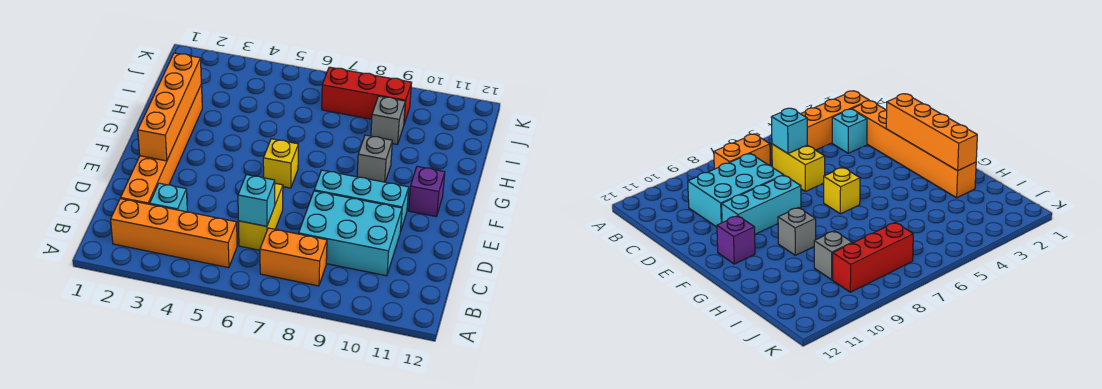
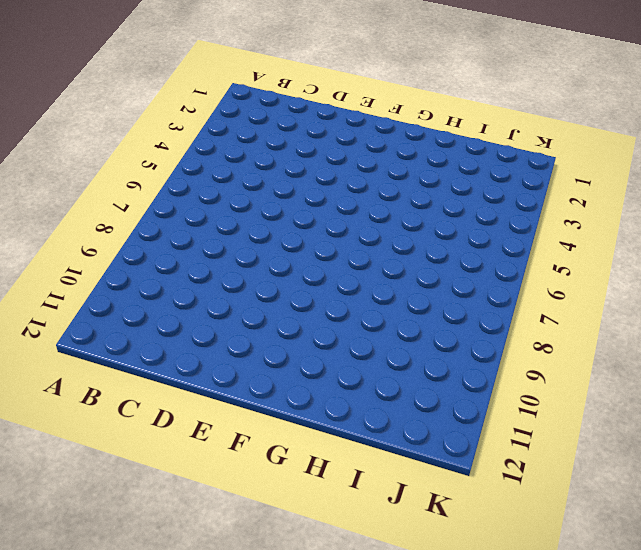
none -> orange brick B2:B5 level 1
none -> orange brick B7:B8 level 1
none -> orange brick C2:H2 level 1

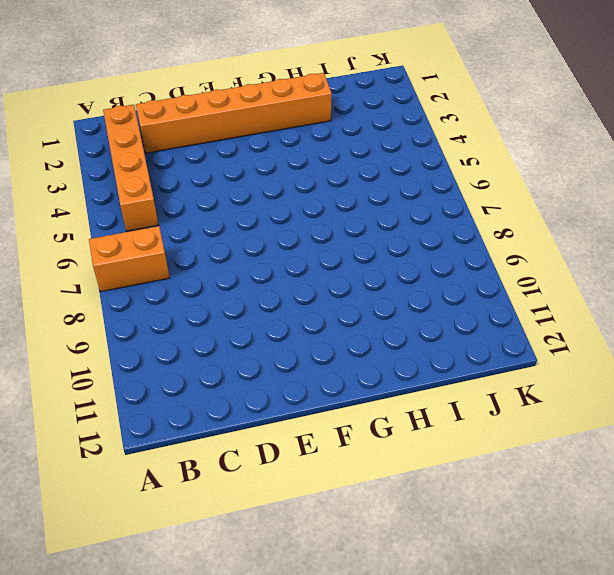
orange brick A7:B7 level 1 -> orange brick B7:B8 level 1
none -> cyan brick C3 level 1
none -> yellow brick C6:D6 level 1
none -> cyan brick C8:D10 level 1

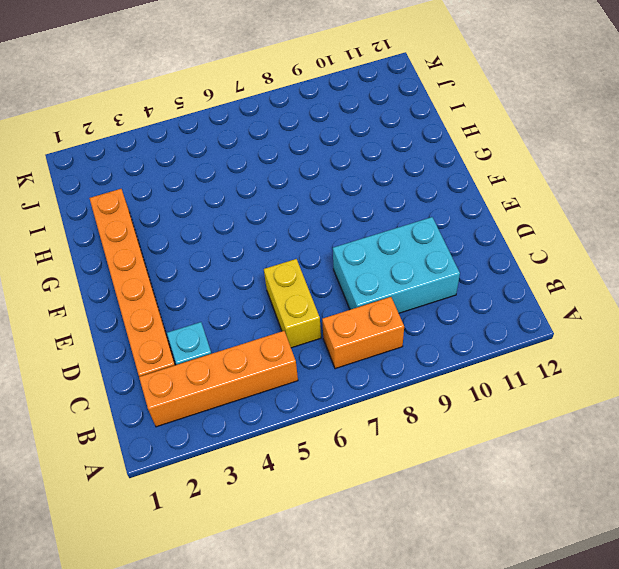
none -> cyan brick E8:E10 level 1
none -> yellow brick F6 level 1
none -> purple brick F11 level 1

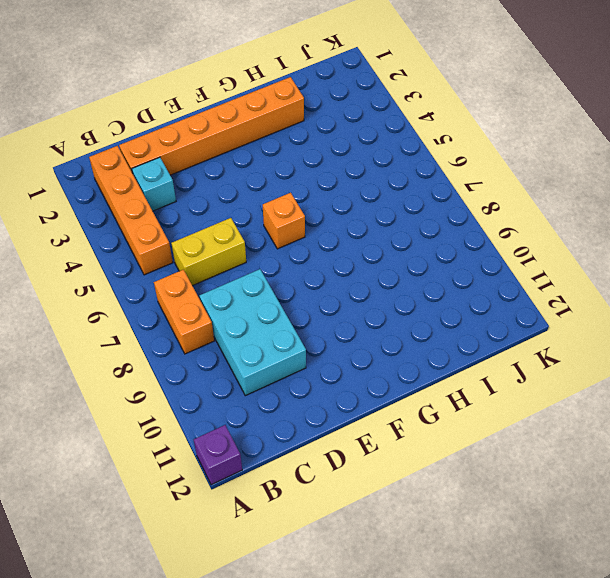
purple brick A12 level 1 -> purple brick F11 level 1
orange brick F6 level 1 -> yellow brick F6 level 1
none -> cyan brick E8:E10 level 1
none -> grey brick G9 level 1
none -> grey brick I9 level 1

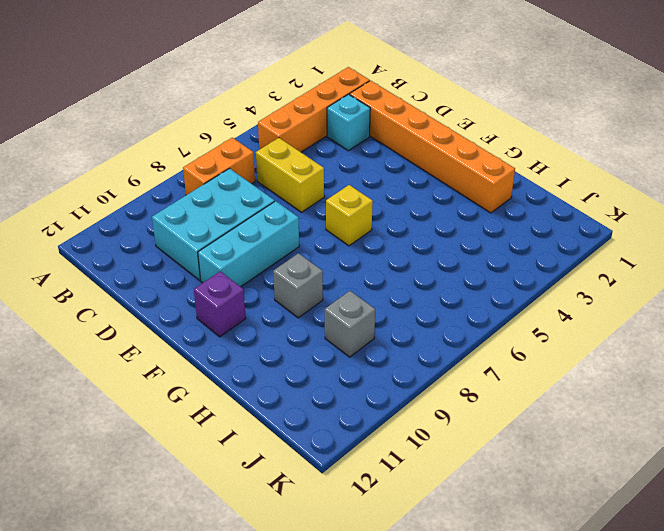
none -> red brick J7:J9 level 1
none -> cyan brick C6 level 2
none -> orange brick E2:H2 level 2

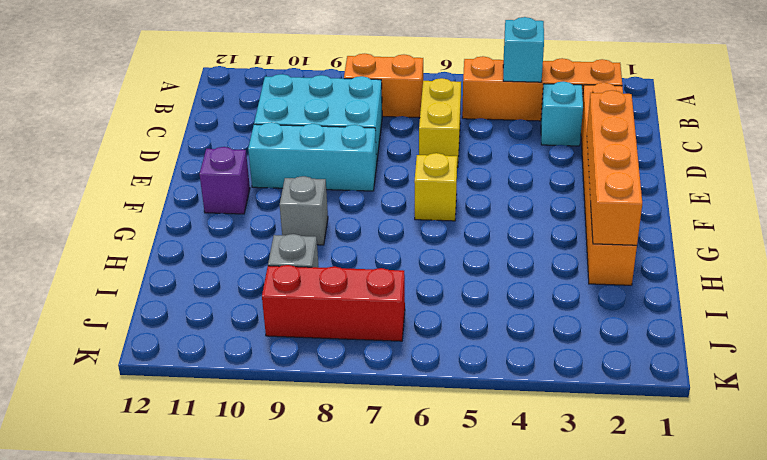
cyan brick B4 level 2 -> cyan brick C6 level 2

